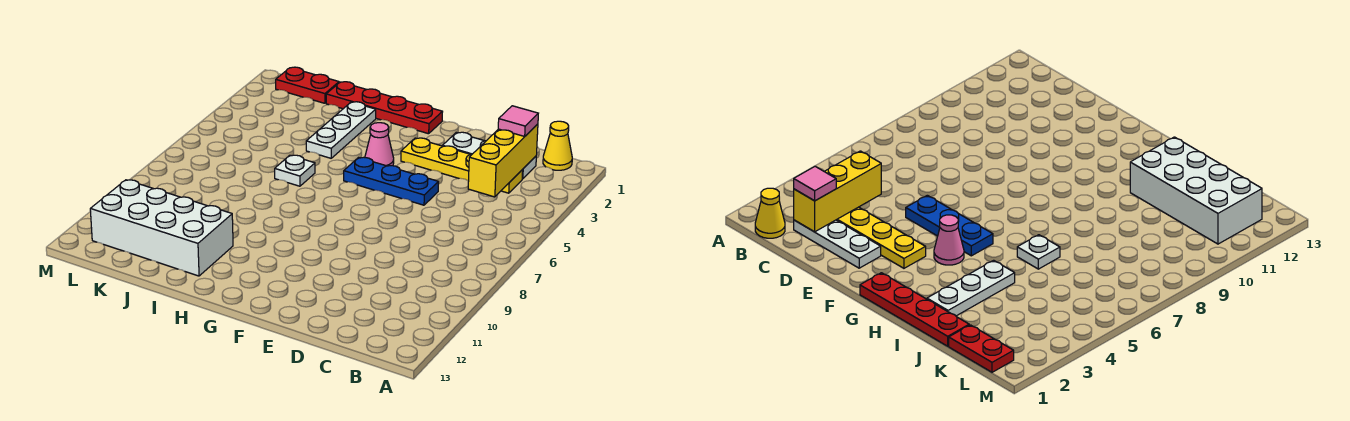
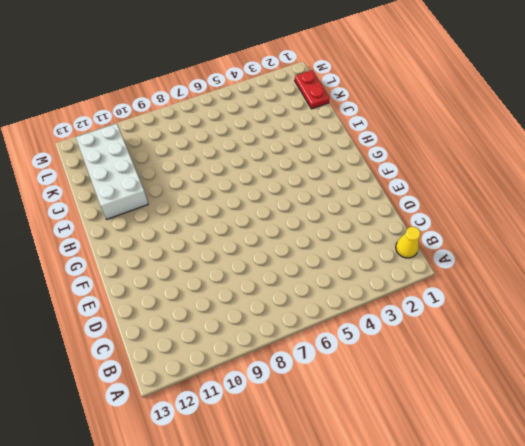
none -> white plate C2:E2 level 1
none -> yellow plate C3:F3 level 1
none -> blue plate E5:G5 level 1

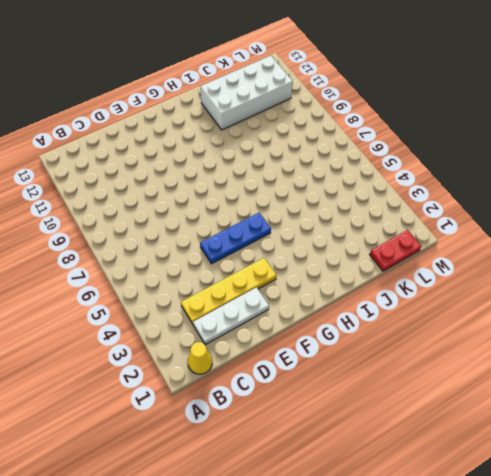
none -> red plate G1:J1 level 1
none -> pink cone G4 level 1
none -> white plate I2:I4 level 1

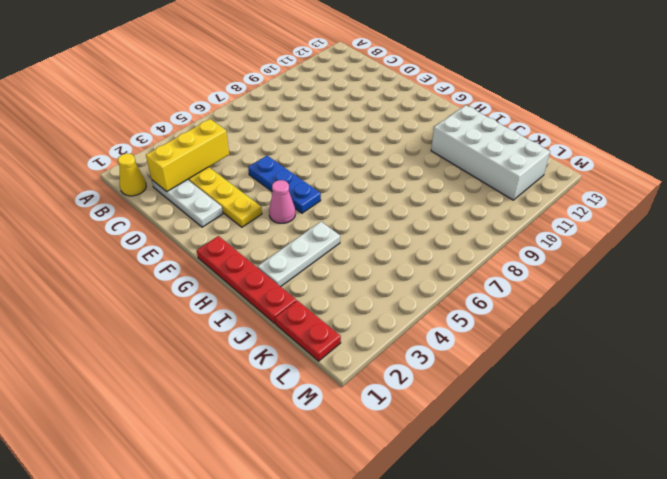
none -> white plate I6 level 1
none -> pink tile C2 level 3

